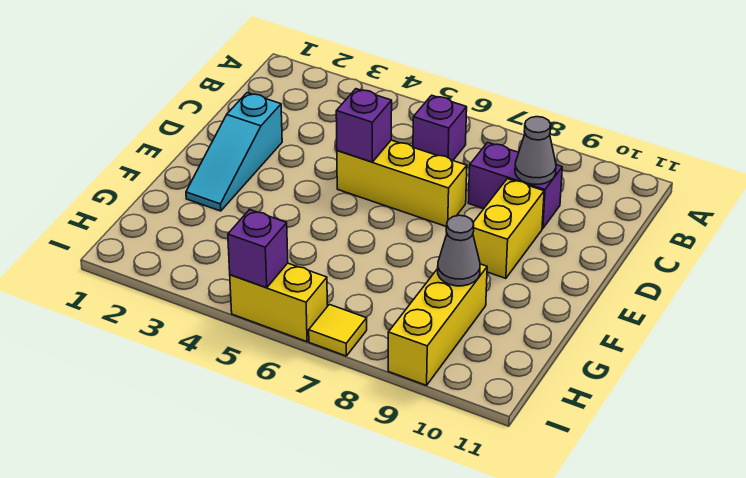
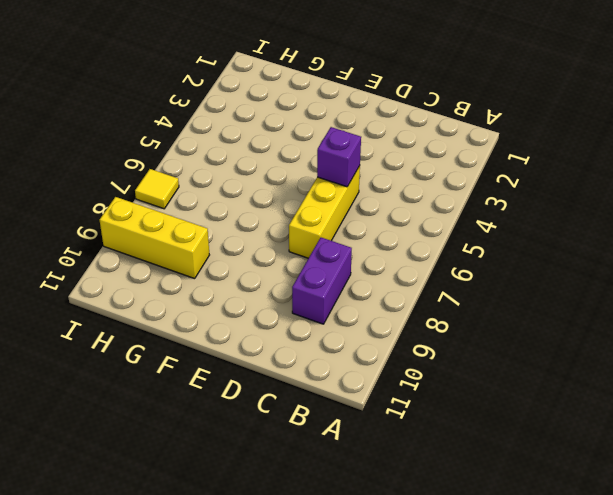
none -> purple brick B6 level 1
none -> cyan slope D2:F2 level 1 top D
none -> yellow brick D9:E9 level 1

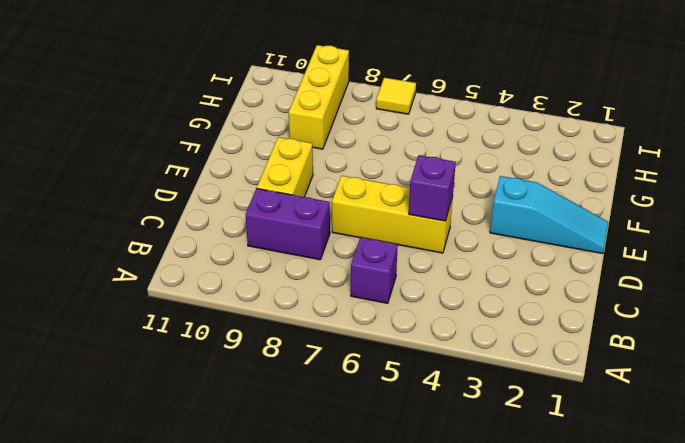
cyan slope E1:E3 level 1 top 3 -> cyan slope D2:F2 level 1 top D
none -> yellow brick I5:I6 level 1
none -> grey cone C9 level 2
none -> grey cone G9 level 2

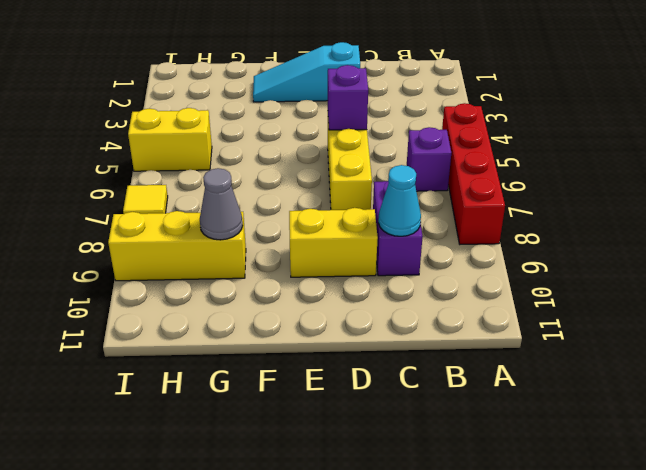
red brick A5:A8 level 1 -> none
cyan cone C9 level 2 -> grey cone C9 level 2
yellow brick H5:I5 level 1 -> yellow brick I5:I6 level 1
none -> purple brick I5 level 2

